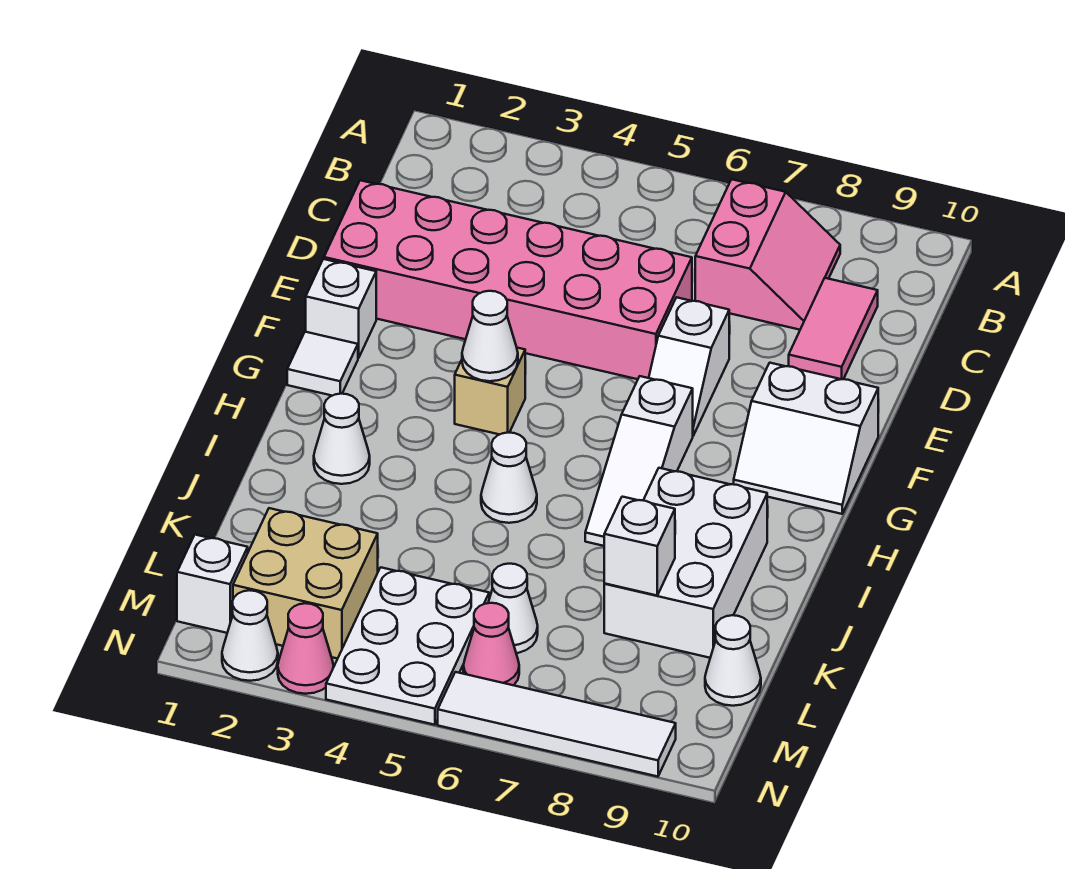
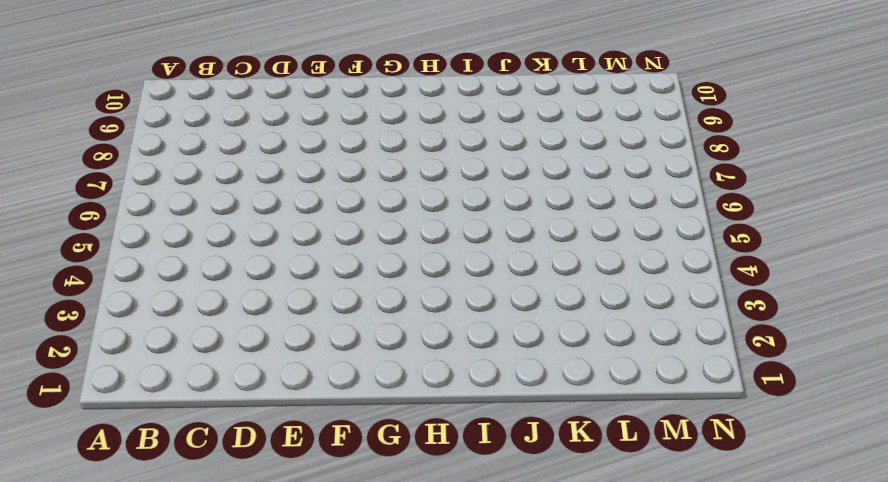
none -> pink slope B7:C8 level 1 top 7
none -> pink tile C9:D9 level 1
none -> pink brick D1:E6 level 1

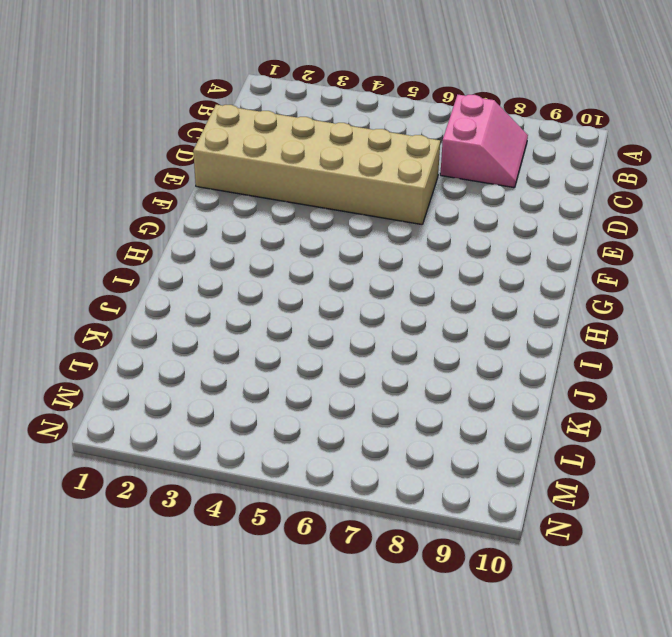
tan brick D1:E6 level 1 -> pink brick D1:E6 level 1
none -> pink tile C9:D9 level 1
none -> white slope E7:F7 level 1 top E
none -> white brick F1 level 1

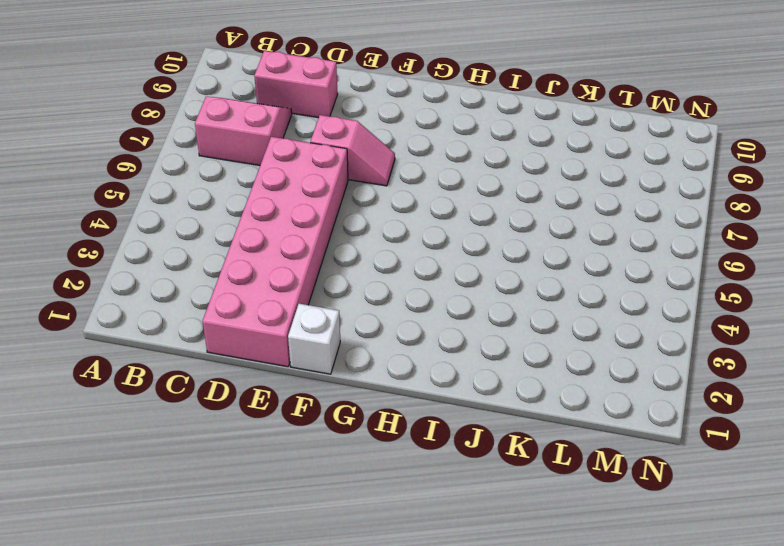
pink brick C9:D9 level 1 -> pink tile C9:D9 level 1
pink slope E7:F7 level 1 top E -> white slope E7:F7 level 1 top E
none -> white slope F9:G10 level 1 top F
none -> white tile G1 level 1
none -> tan brick G4 level 1

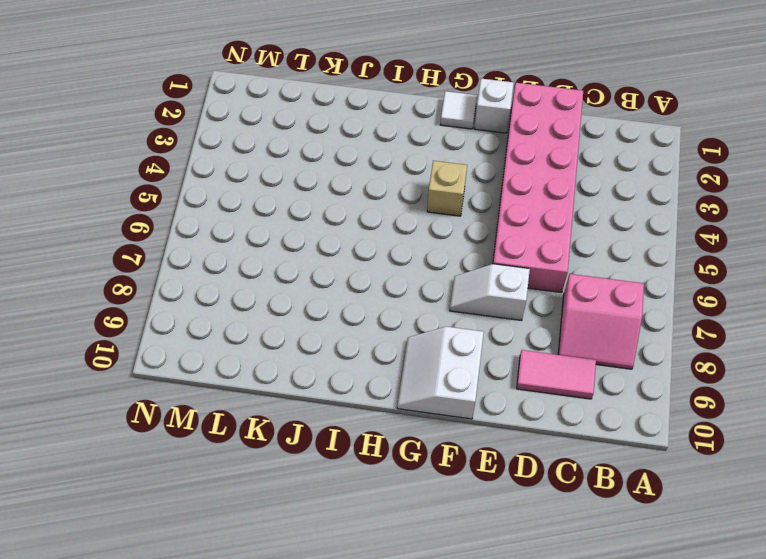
none -> white slope G7:I7 level 1 top G
none -> white cone I2 level 1
none -> white cone I5 level 1

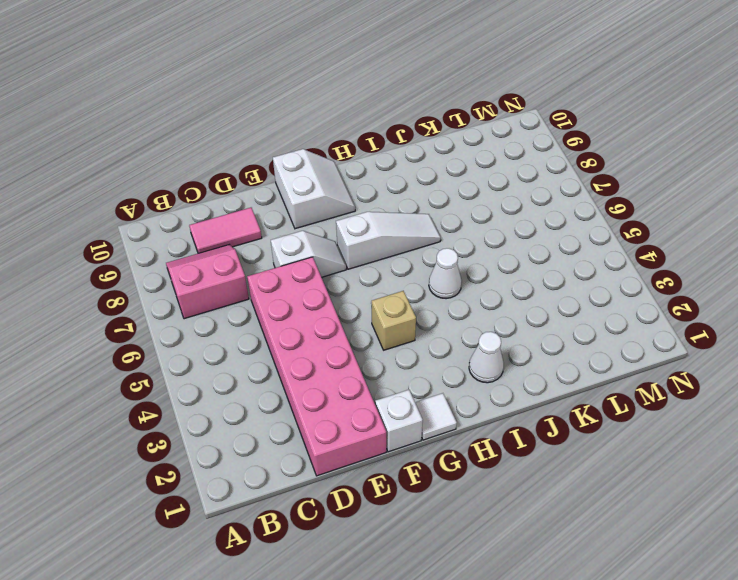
none -> white brick I8:K9 level 1
none -> tan brick L2:M3 level 1
none -> white plate L4:N5 level 1

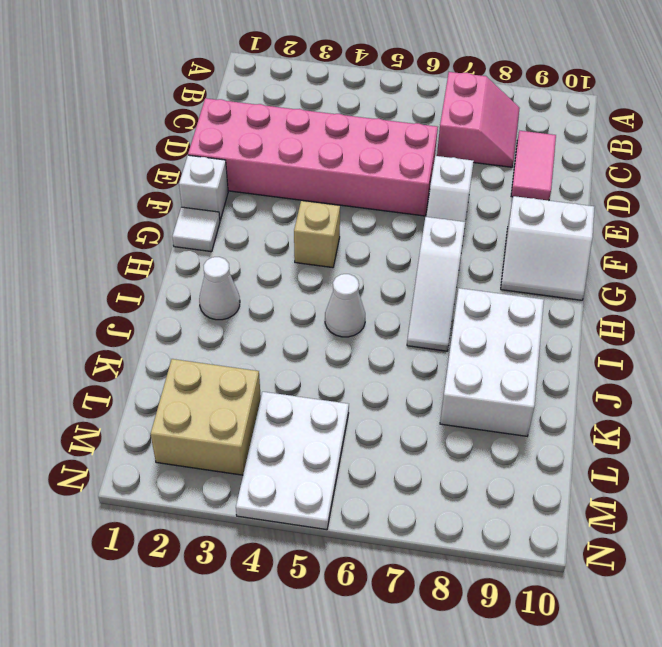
none -> white cone L6 level 1
none -> white cone L10 level 1
none -> white brick M1 level 1

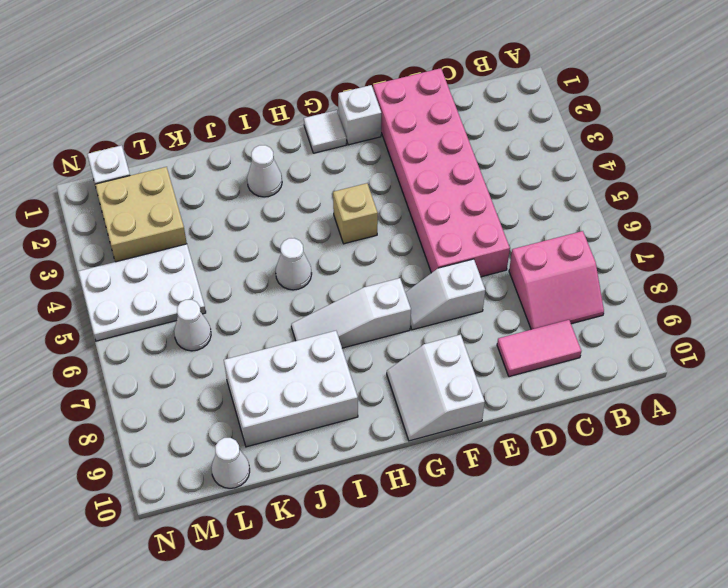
none -> pink cone M6 level 1
none -> white cone N2 level 1
none -> pink cone N3 level 1

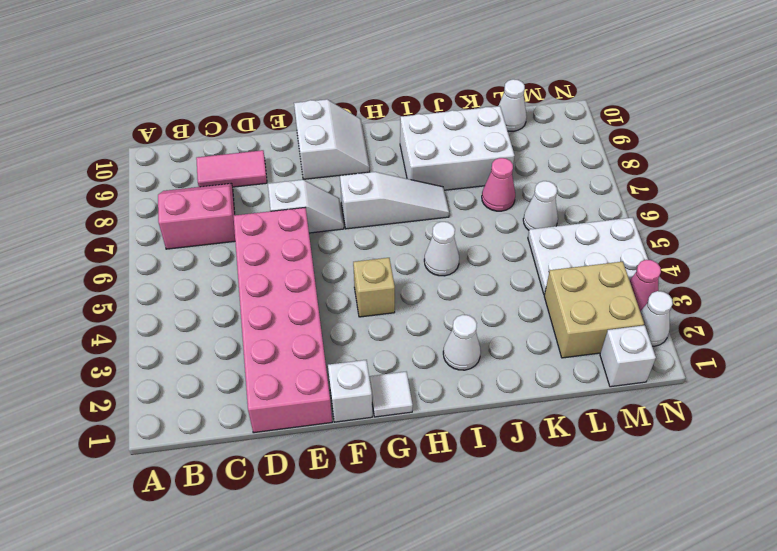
pink cone K7 level 1 -> pink cone M6 level 1
none -> white tile N6:N9 level 1
none -> white cone G4 level 2
none -> white brick K8 level 2

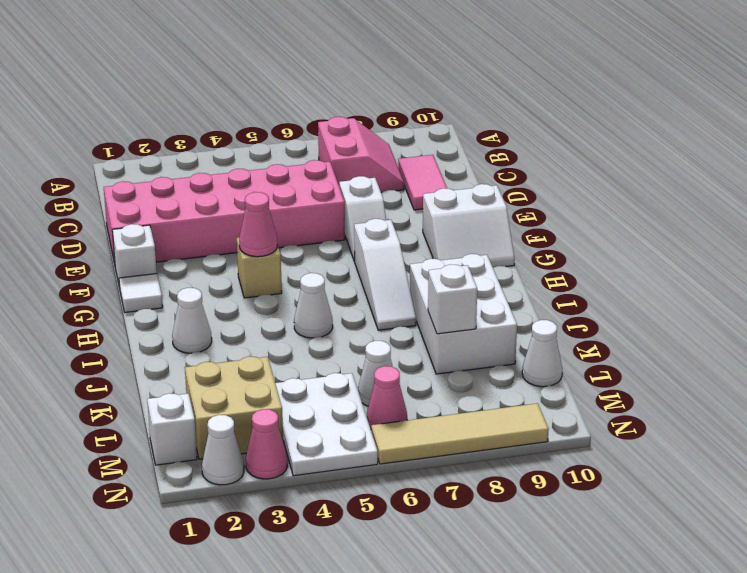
pink cone G4 level 2 -> white cone G4 level 2
tan tile N6:N9 level 1 -> white tile N6:N9 level 1

